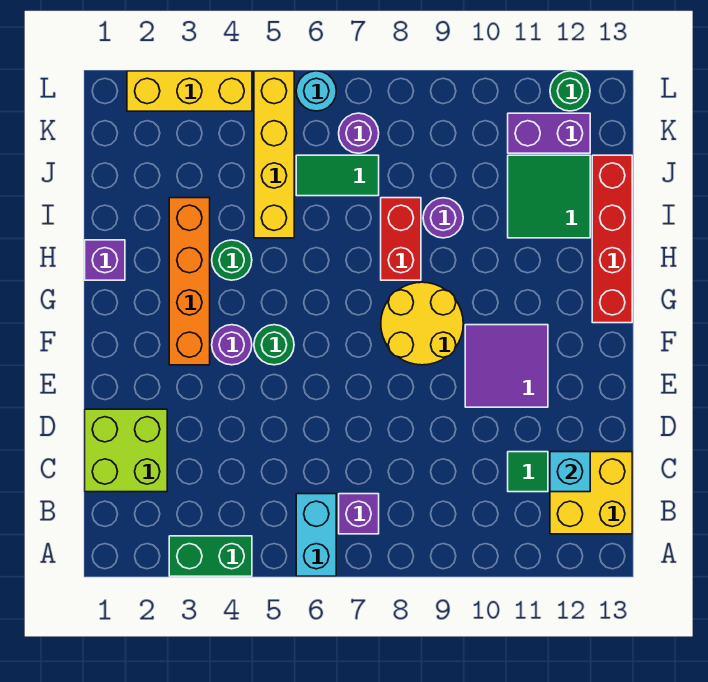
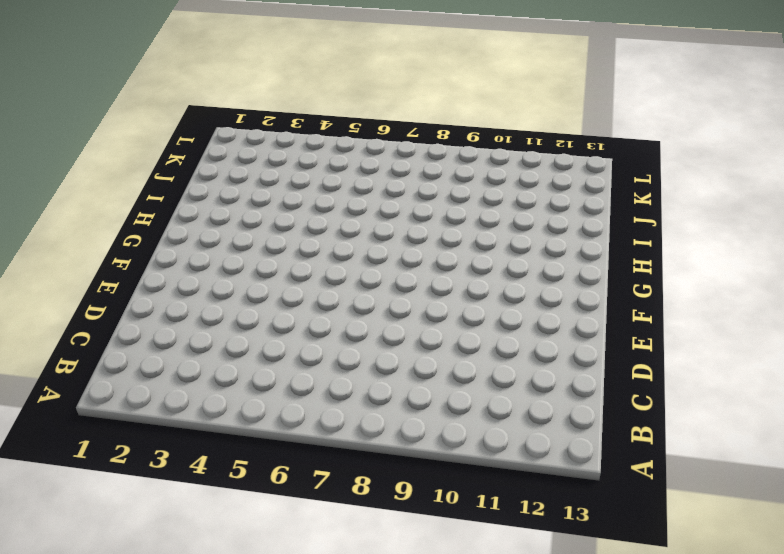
none -> green brick A3:A4 level 1
none -> cyan brick A6:B6 level 1
none -> purple brick B7 level 1

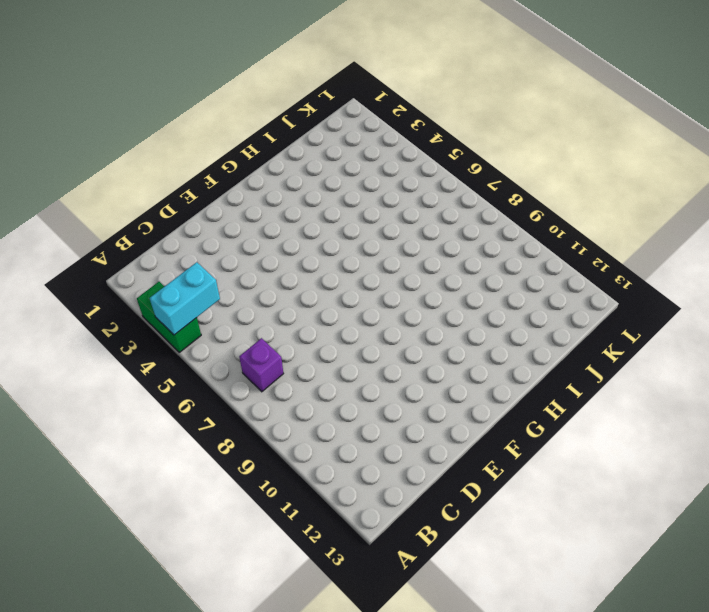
cyan brick A4:B4 level 2 -> cyan brick A6:B6 level 1
none -> yellow brick B12:C13 level 1
none -> lime brick C1:D2 level 1
none -> green tile C11 level 1

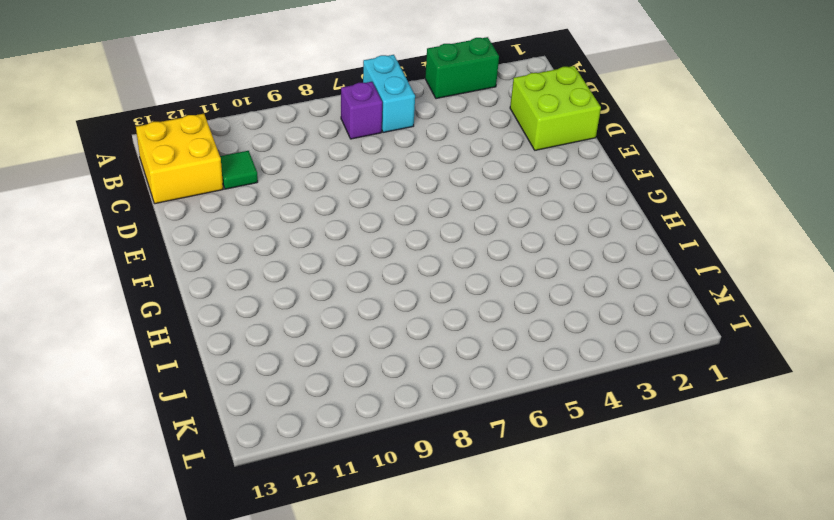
none -> purple tile E10:F11 level 1
none -> orange brick F3:I3 level 1
none -> purple round brick F4 level 1

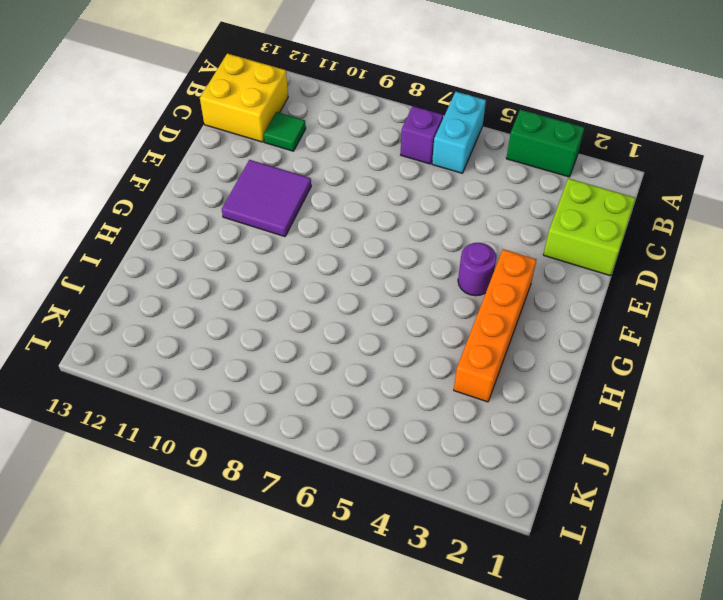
none -> green round brick F5 level 1
none -> yellow round brick F8:G9 level 1
none -> red brick G13:J13 level 1

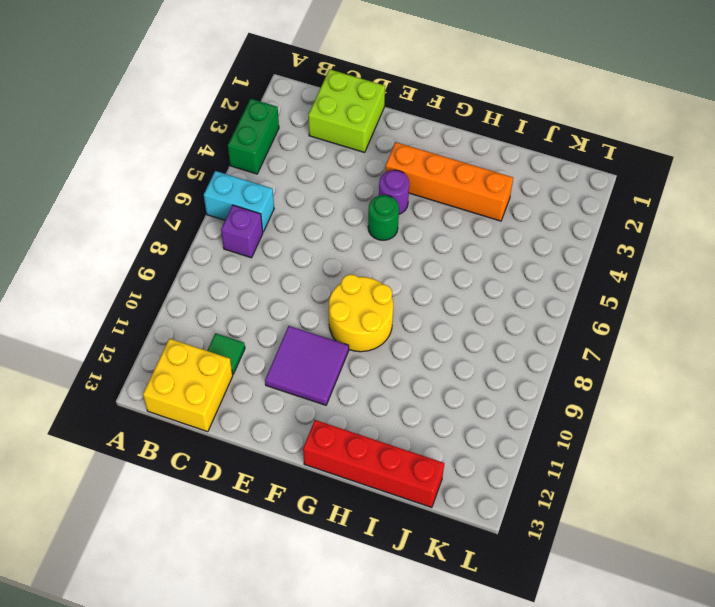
none -> purple brick H1 level 1
none -> green round brick H4 level 1
none -> red brick H8:I8 level 1

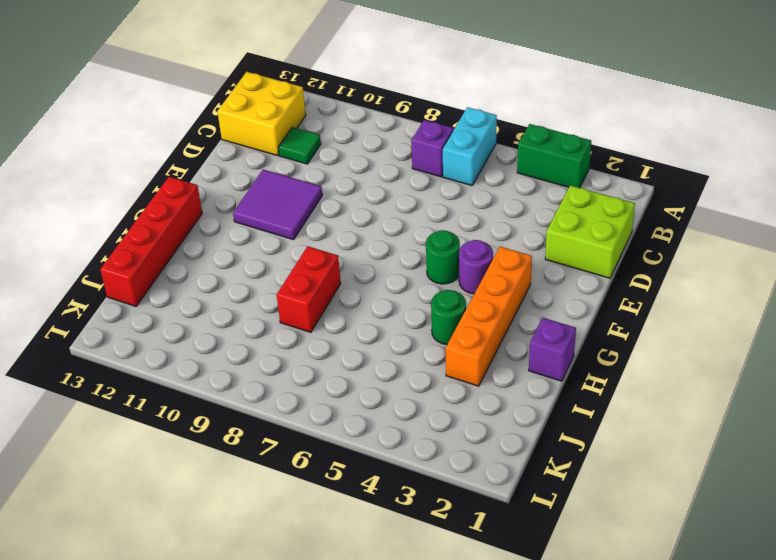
none -> yellow round brick F8:G9 level 1
none -> yellow brick I5:L5 level 1
none -> purple round brick I9 level 1

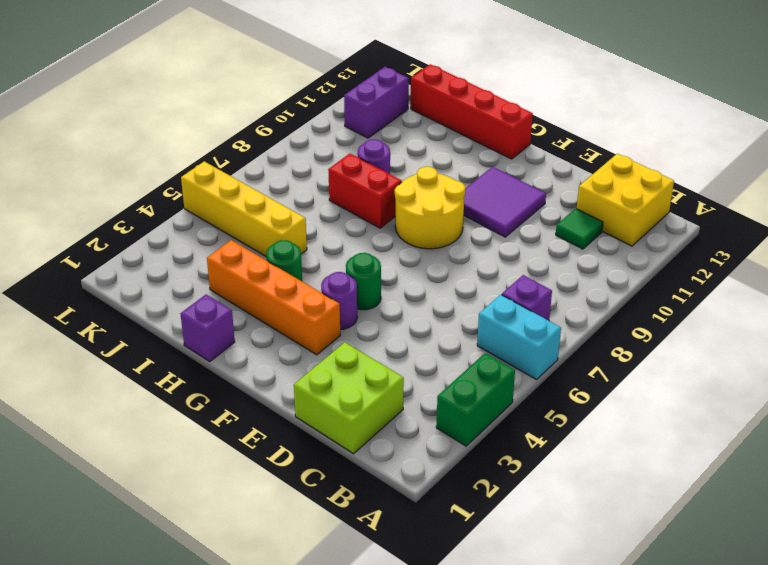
none -> green tile I11:J12 level 1
none -> green tile J6:J7 level 1
none -> purple round brick K7 level 1

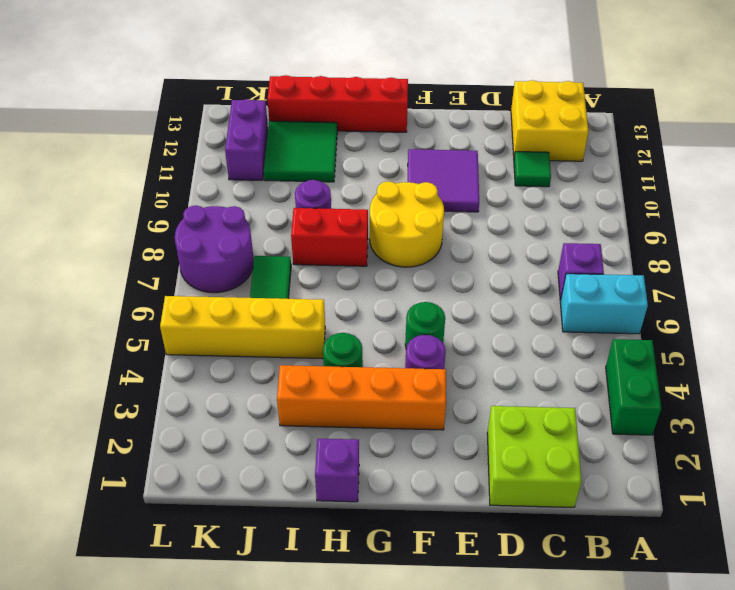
purple round brick K7:L8 level 1 -> purple round brick K7 level 1
none -> yellow brick L2:L4 level 1
none -> cyan round brick L6 level 1
none -> green round brick L12 level 1

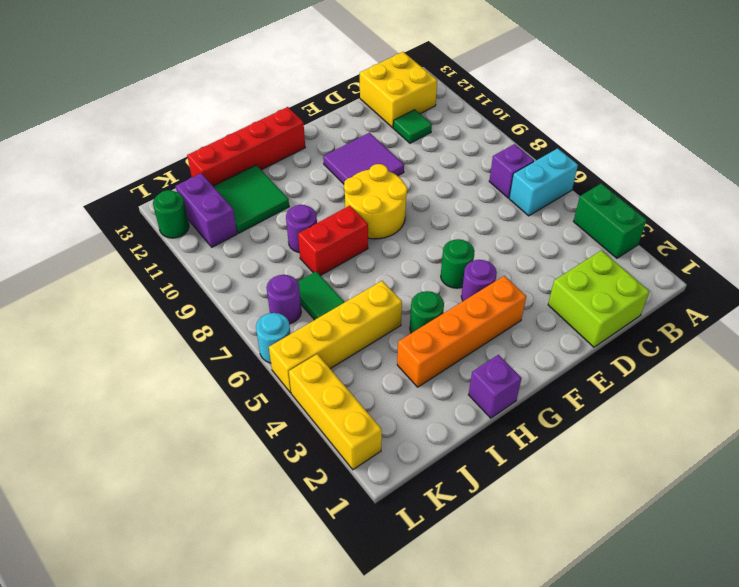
none -> cyan brick C12 level 2

